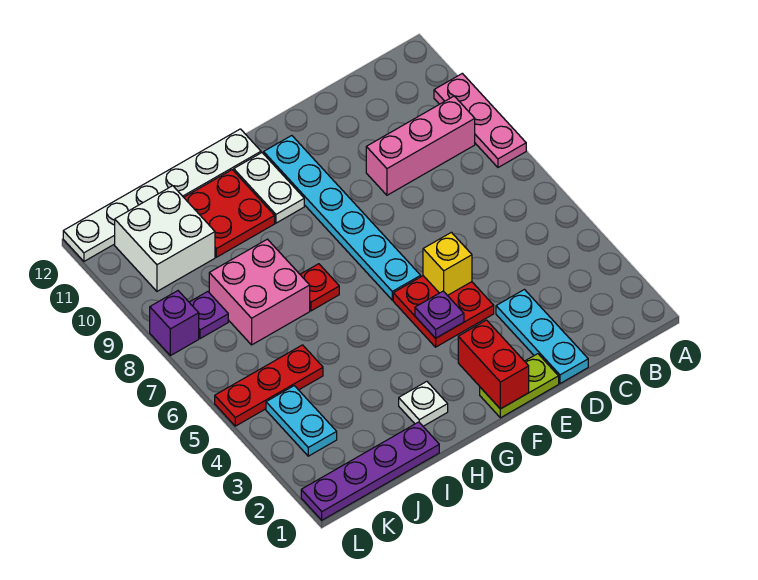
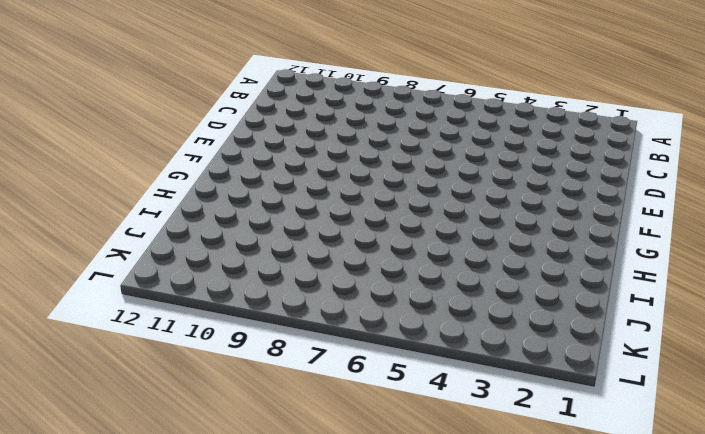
none -> pink plate A8:A10 level 1
none -> pink brick B9:D9 level 1
none -> cyan plate D1:D3 level 1

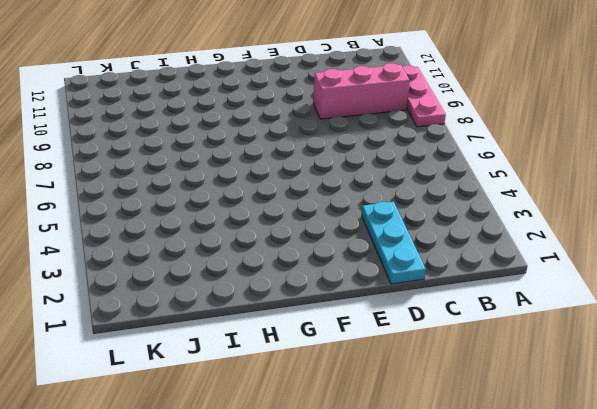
none -> lime plate E1:F1 level 1
none -> red plate E4:F5 level 1
none -> cyan plate F6:F11 level 1

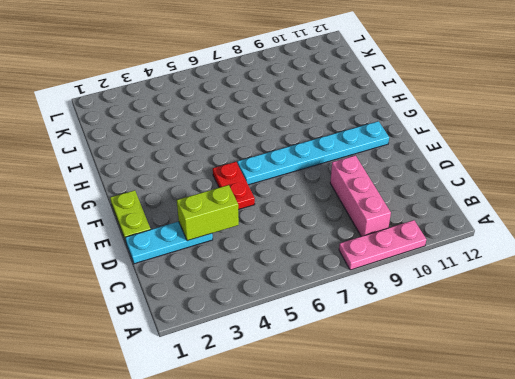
lime brick D3:D4 level 2 -> none
red plate E5:F5 level 1 -> red plate E4:F5 level 1
none -> white plate G10:G11 level 1
none -> white plate G12:L12 level 1
none -> white plate H2 level 1

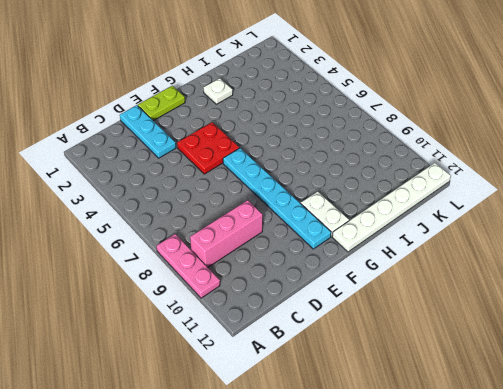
none -> red plate H7 level 1
none -> red plate H10:I11 level 1
none -> purple plate I1:L1 level 1

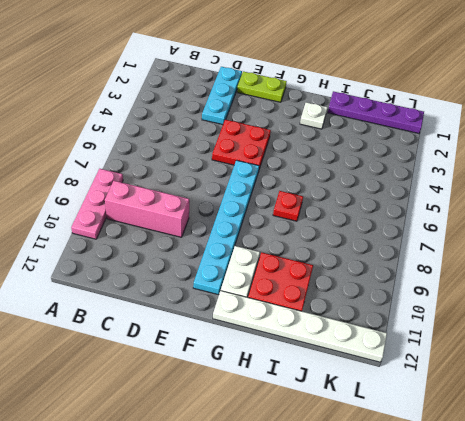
none -> pink brick I7:J8 level 1
none -> red plate J5:L5 level 1
none -> white brick J10:K11 level 1

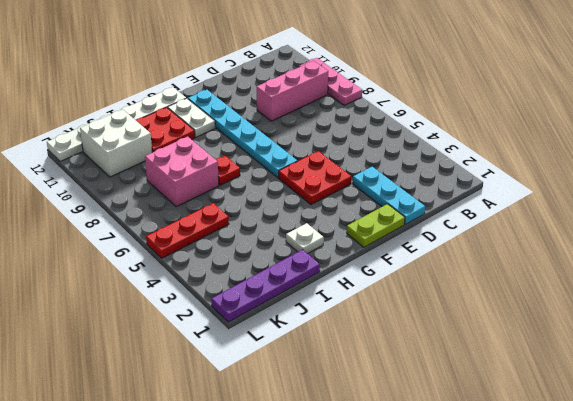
none -> cyan plate K3:K4 level 1
none -> purple plate K8 level 1
none -> purple brick L8 level 1

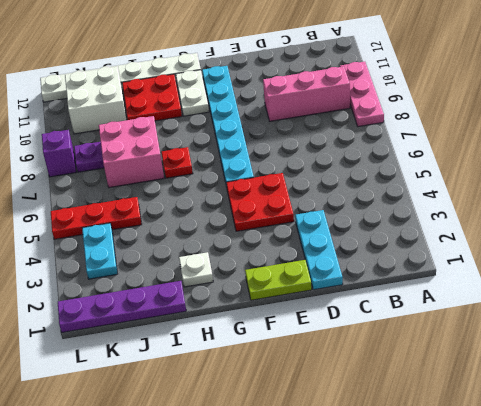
none -> yellow brick E5 level 2
none -> red brick F1:F2 level 2
none -> purple plate F4 level 2

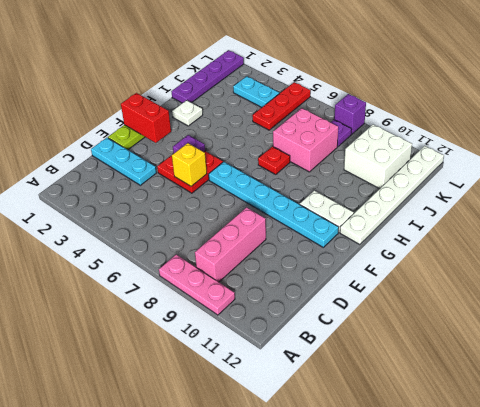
none -> red plate H10:I11 level 1

